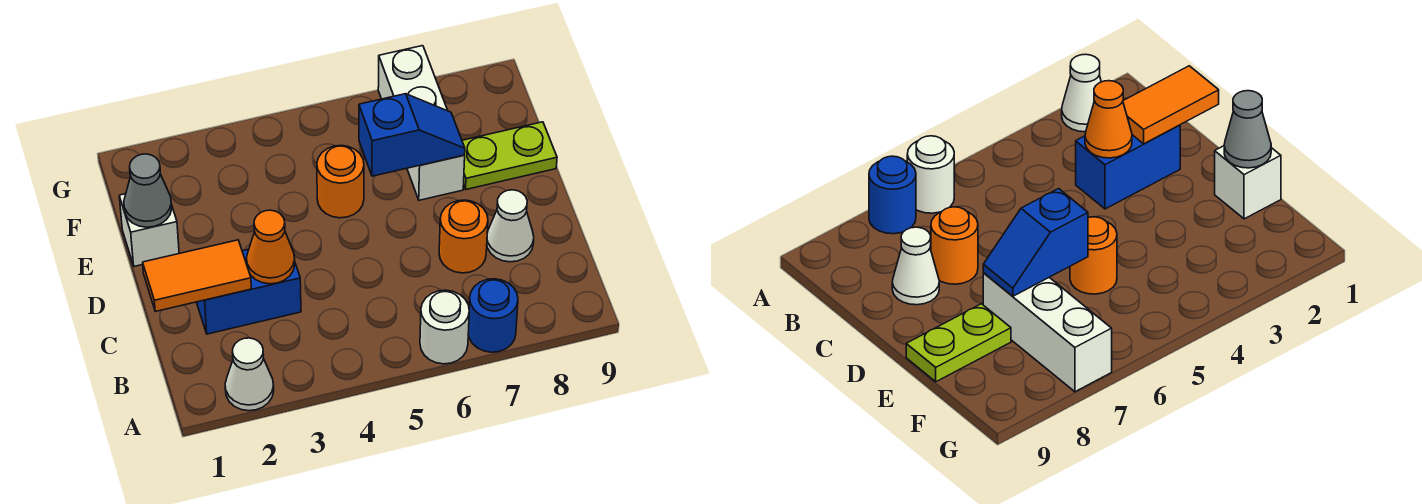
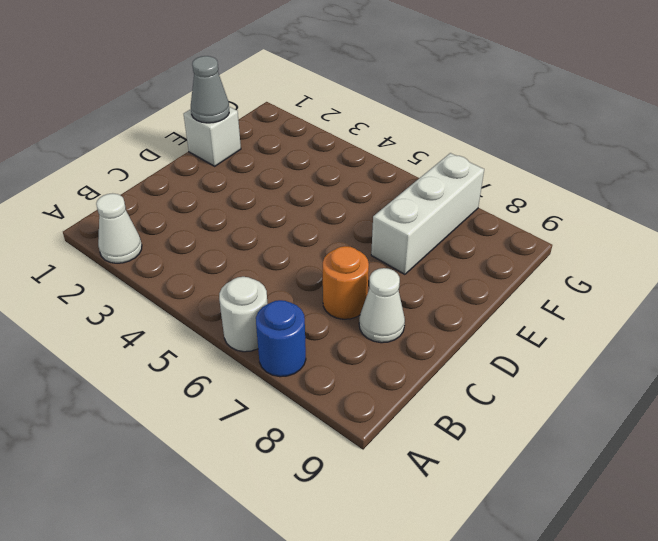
none -> blue brick C2:C3 level 1
none -> orange round brick E5 level 1
none -> lime plate E8:E9 level 1

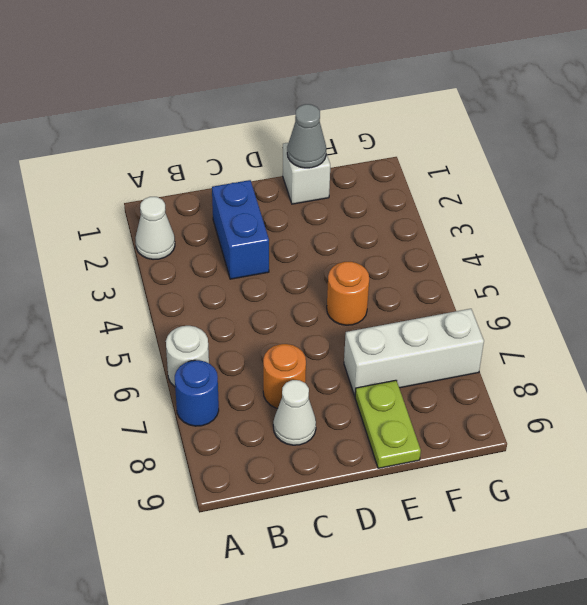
none -> orange tile C1:C2 level 2
none -> orange cone C3 level 2
none -> blue slope E6:E7 level 2 top 6

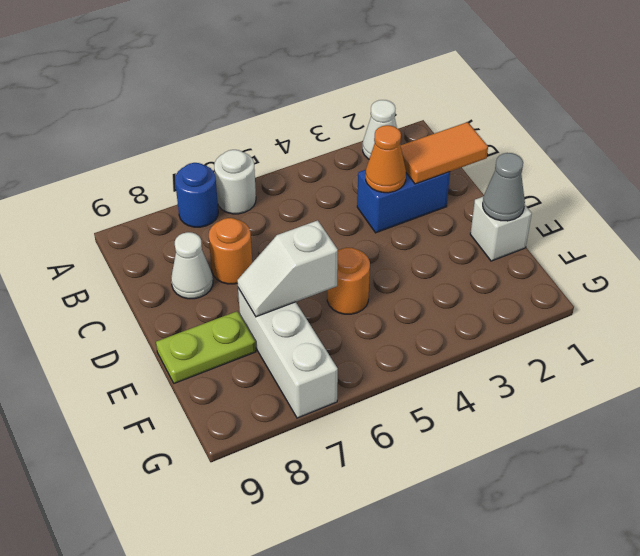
white slope E6:E7 level 2 top 6 -> blue slope E6:E7 level 2 top 6

